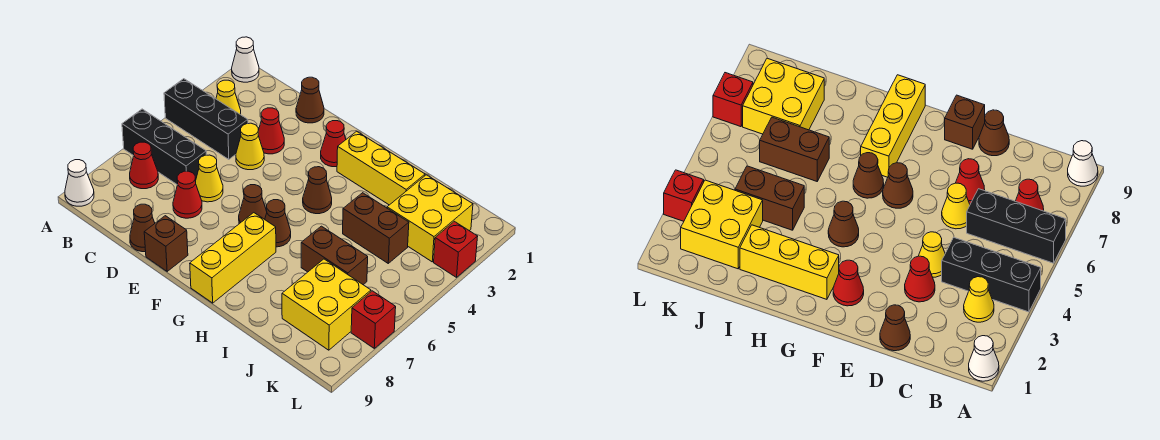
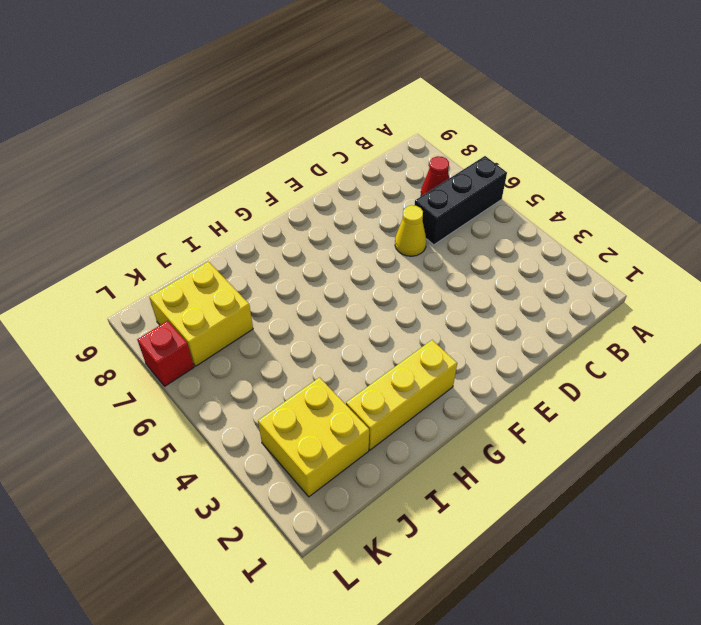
none -> white cone A1 level 1
none -> black brick A4:C4 level 1
none -> white cone A9 level 1

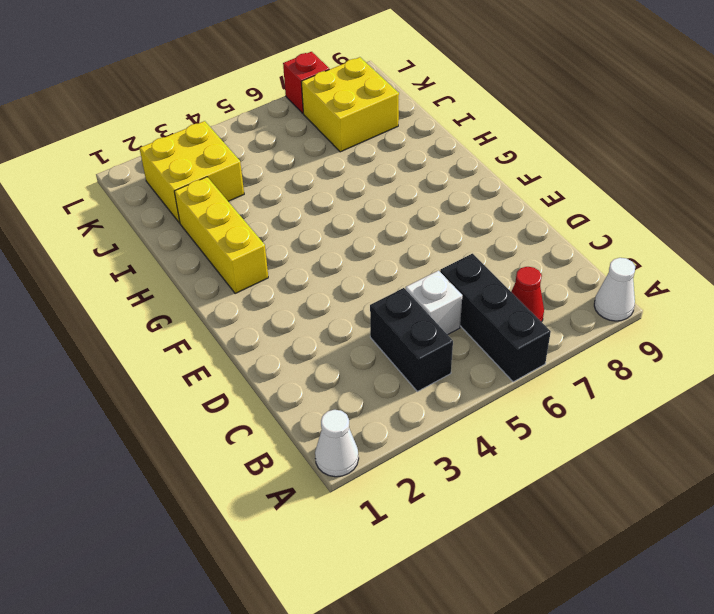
black brick B4:C4 level 1 -> black brick A4:C4 level 1
white brick C5 level 1 -> none
none -> yellow cone B3 level 1
none -> brown cone D1 level 1
none -> red cone D3 level 1

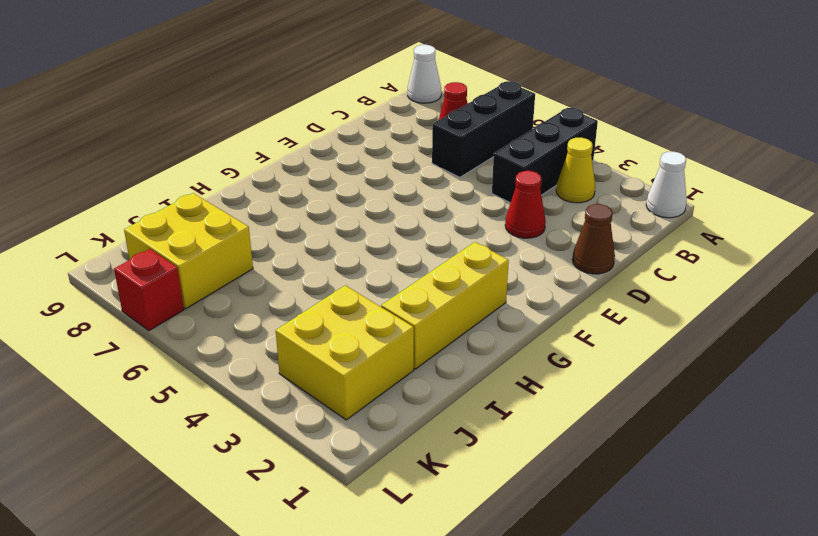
none -> yellow cone D4 level 1
none -> yellow cone D6 level 1
none -> red cone D7 level 1

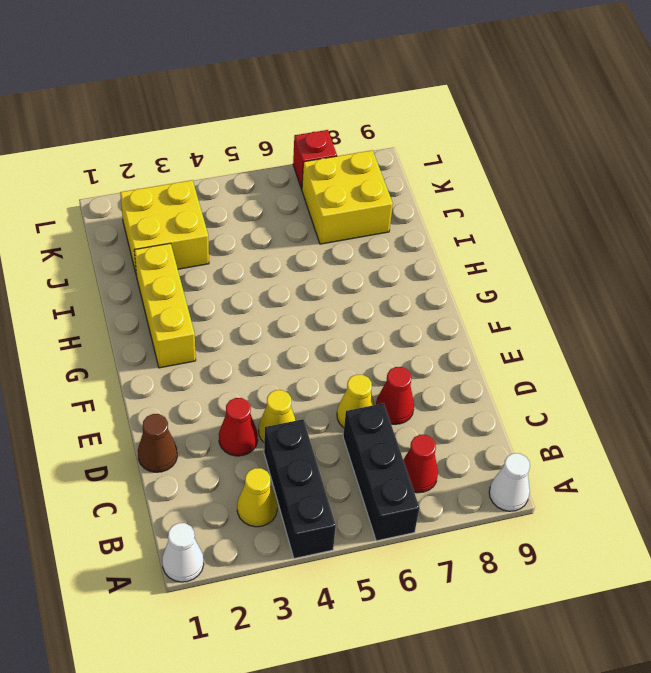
none -> brown cone D9 level 1
none -> brown brick E9 level 1
none -> red cone F2 level 1

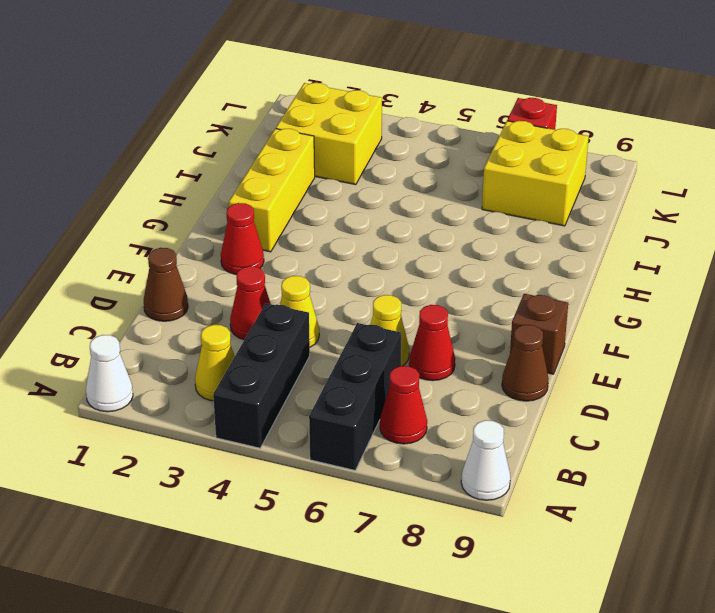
none -> brown cone F6 level 1
none -> brown cone G4 level 1
none -> brown cone G6 level 1

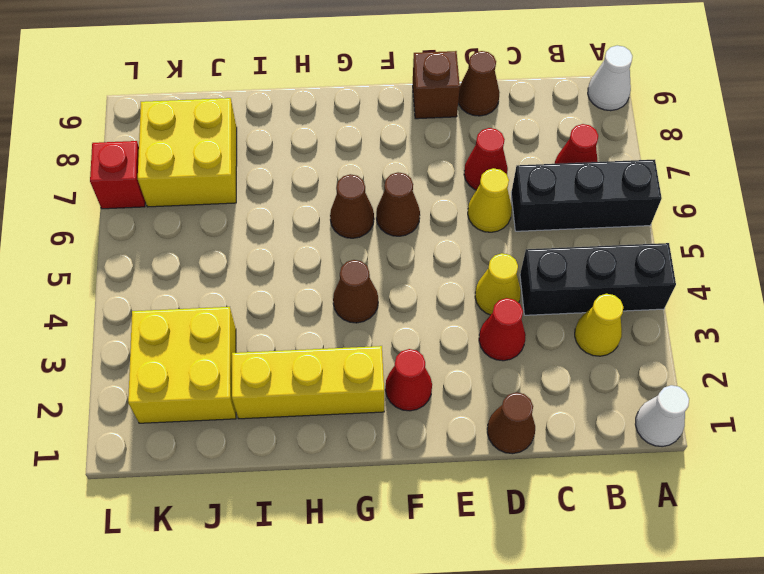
none -> yellow brick G7:G9 level 1
none -> brown brick I4:J4 level 1
none -> brown brick I6:J6 level 1

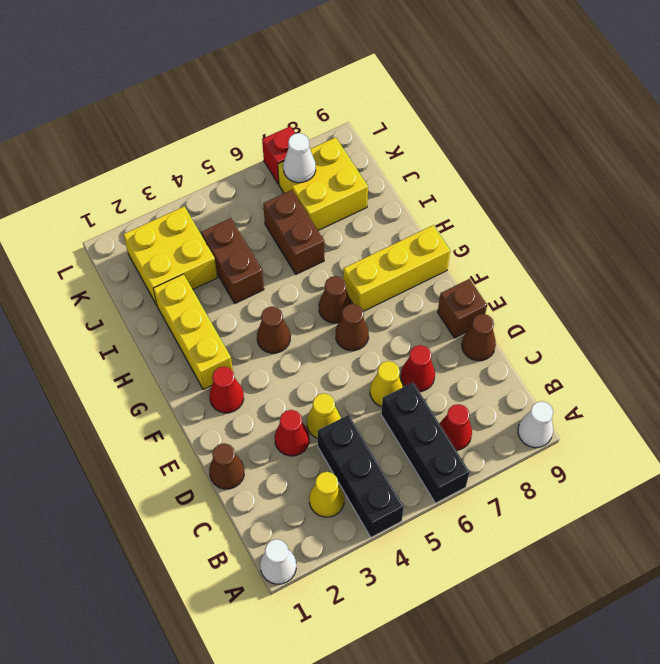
white cone K7 level 2 -> none
none -> red brick L3 level 1

